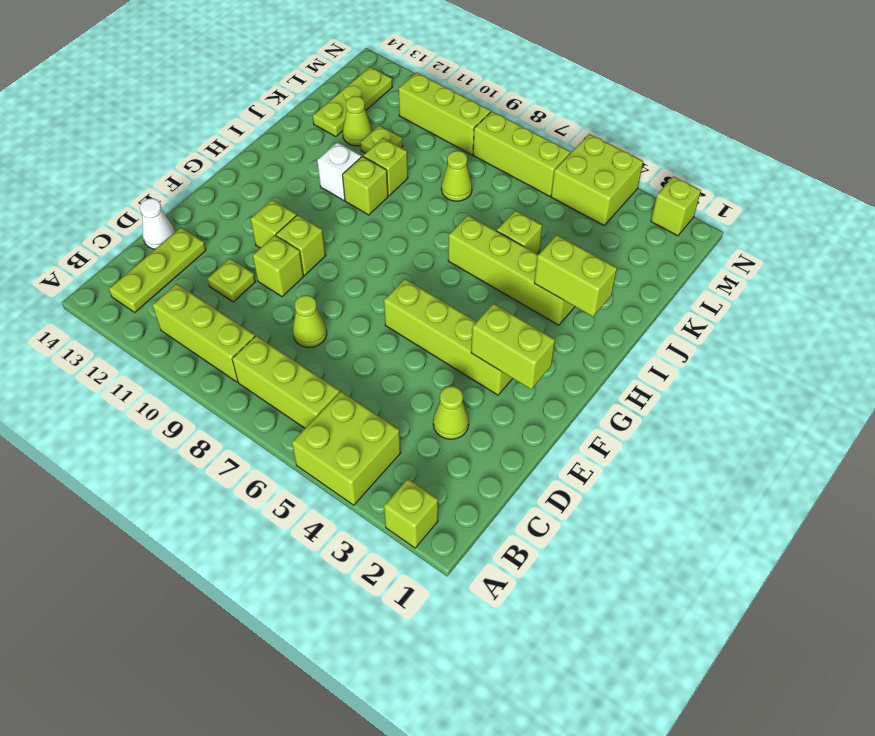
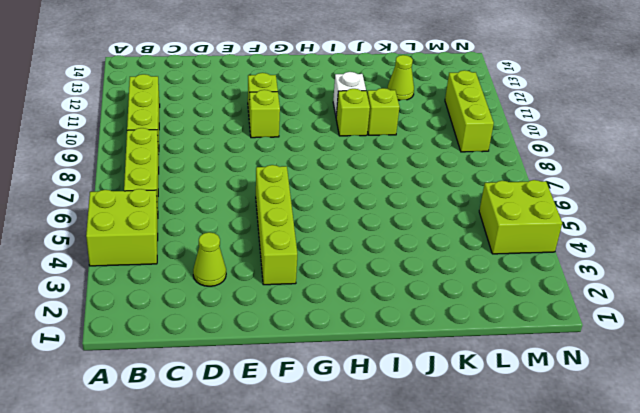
none -> lime brick A2 level 1
none -> lime plate B13:D13 level 1
none -> lime cone D8 level 1

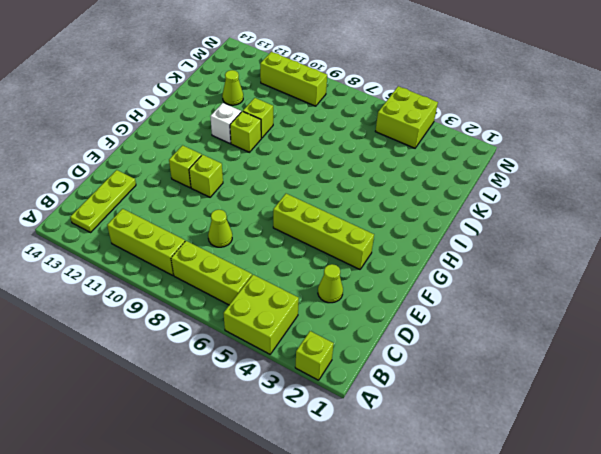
none -> lime plate D11 level 1
none -> white cone D14 level 1
none -> lime brick E10 level 1

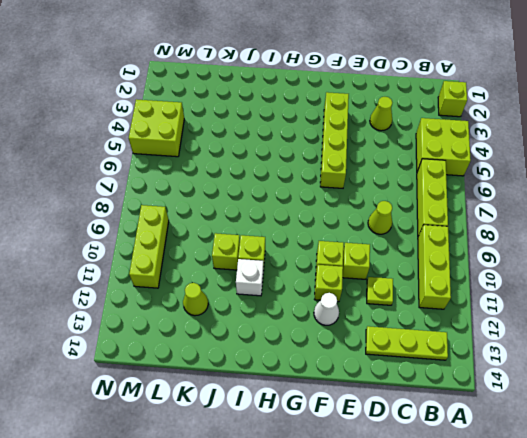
white cone F12 level 1 -> white cone D14 level 1
none -> lime brick I3:I6 level 1
none -> lime brick J5 level 1
none -> lime cone K8 level 1

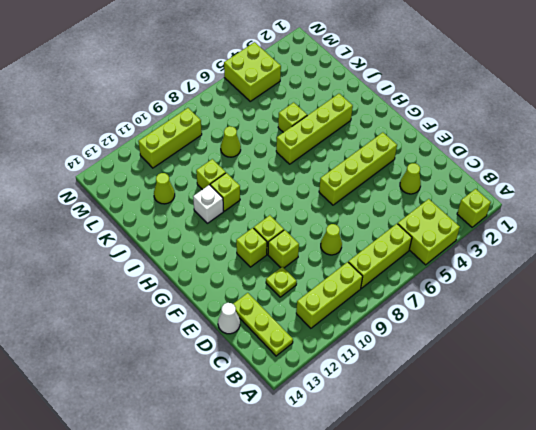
none -> lime plate K11 level 1
none -> lime plate K13:M13 level 1
none -> lime brick M6:M8 level 1

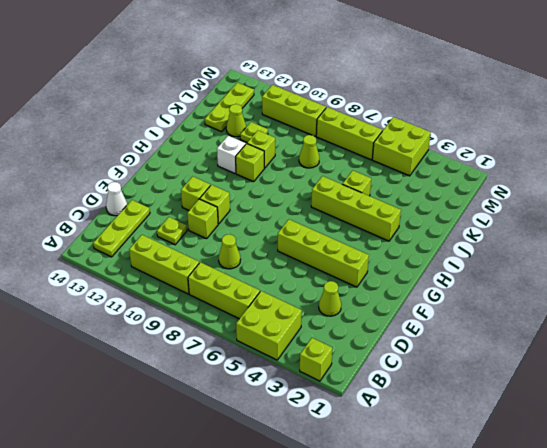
none -> lime brick N2 level 1
none -> lime brick F2:F3 level 2
none -> lime brick I2:I3 level 2

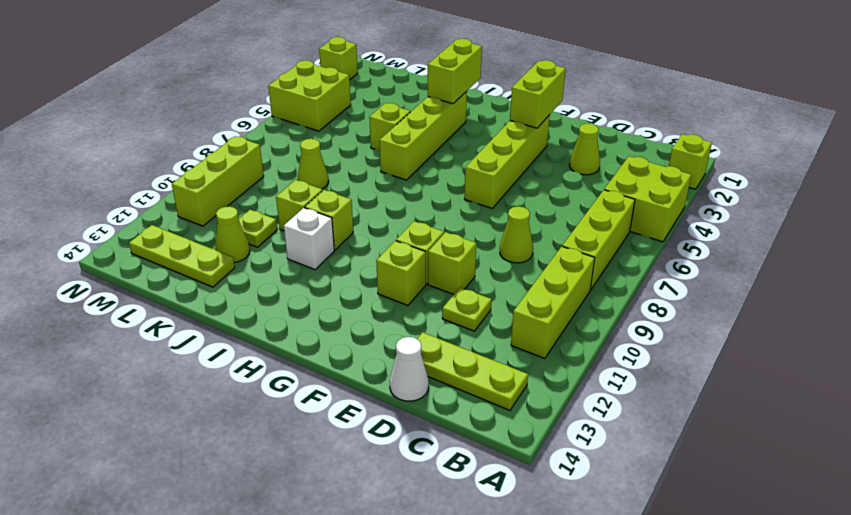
none -> lime brick M6:M8 level 1

